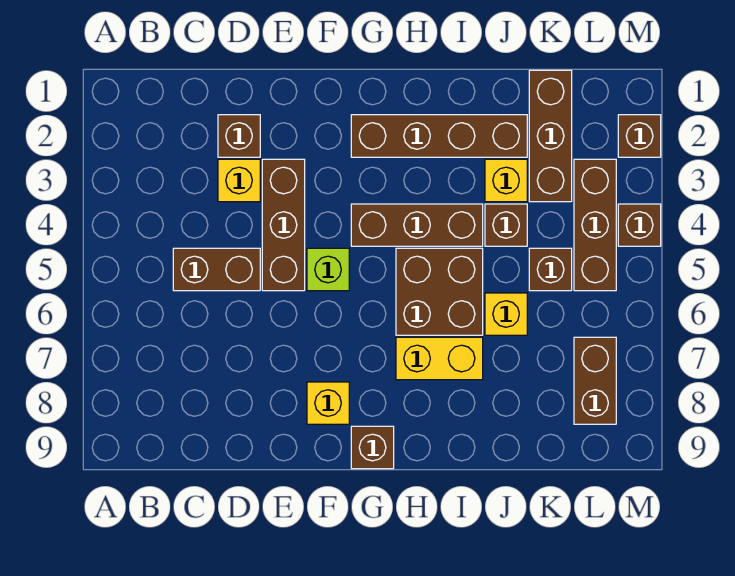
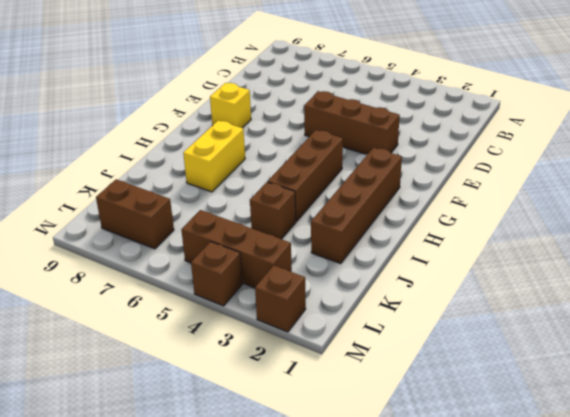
none -> brown brick C5:D5 level 1
none -> brown brick D2 level 1
none -> yellow brick D3 level 1

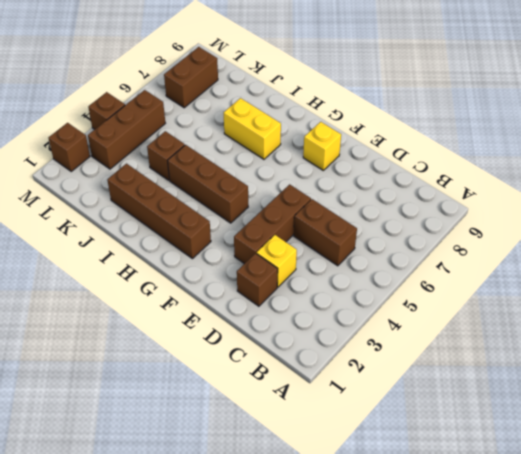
none -> lime brick F5 level 1
none -> brown brick G9 level 1
none -> brown brick H5:I6 level 1

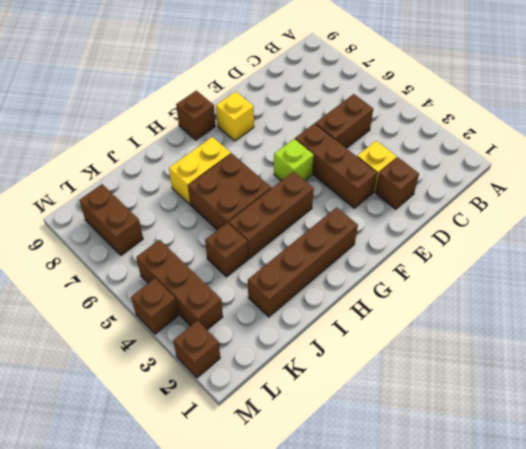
none -> yellow brick J3 level 1
none -> yellow brick J6 level 1
none -> brown brick K1:K3 level 1

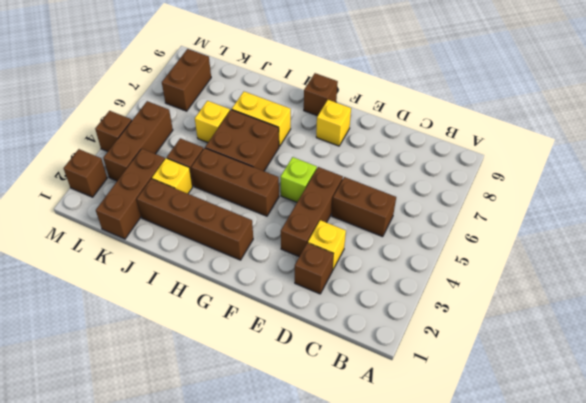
none -> brown brick K5 level 1

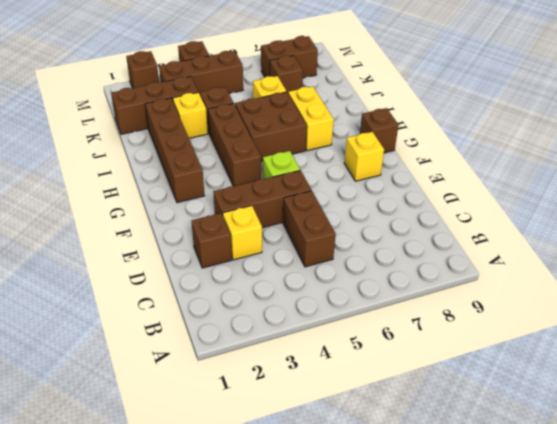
brown brick K7 level 1 -> brown brick K5 level 1

